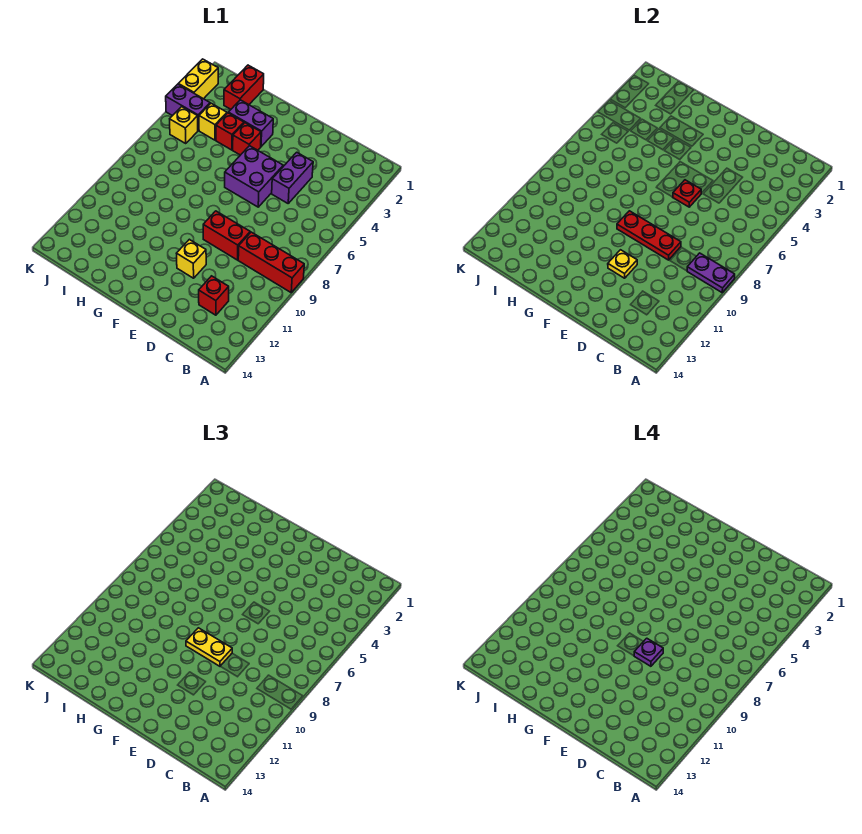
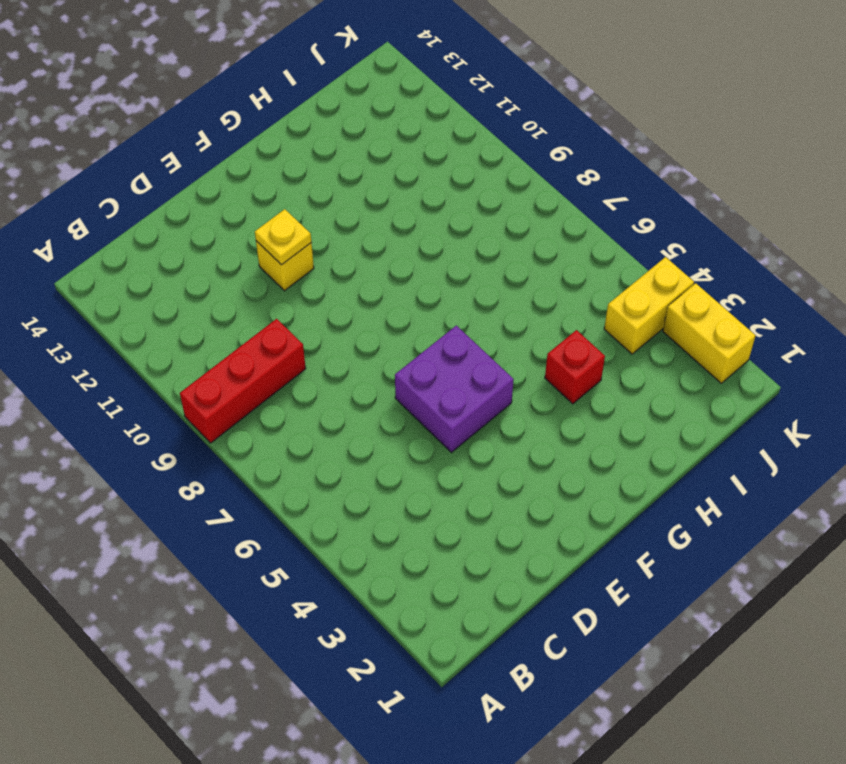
yellow brick J4:K4 level 1 -> purple brick J4:K4 level 1
none -> red brick C12 level 1
none -> purple brick D4:D5 level 1
none -> red brick D9:E9 level 1

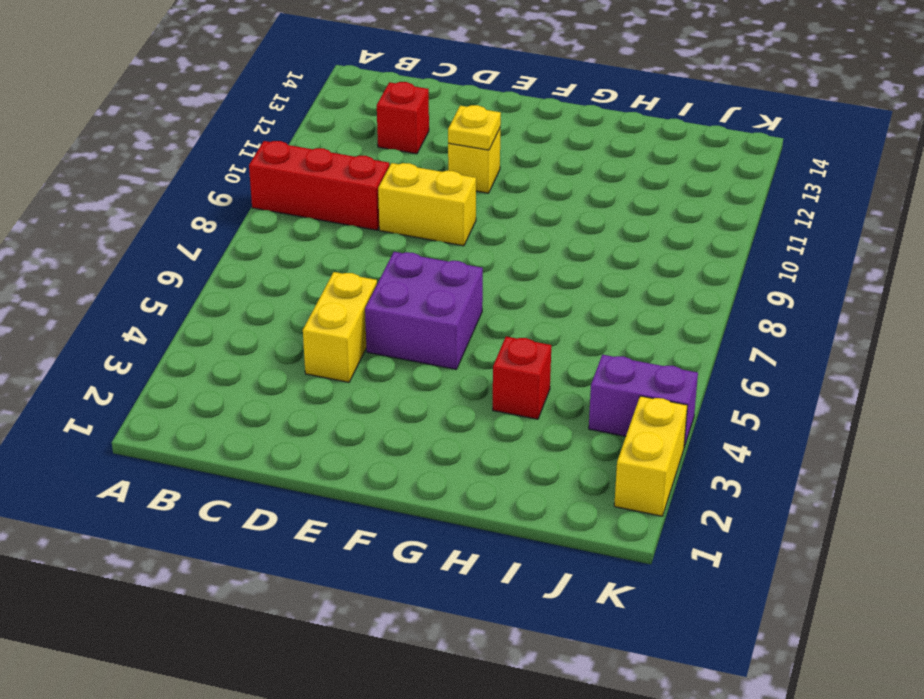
yellow brick D4:D5 level 1 -> purple brick D4:D5 level 1
yellow brick D9:E9 level 1 -> red brick D9:E9 level 1
none -> purple brick G3:H3 level 1
none -> red brick G4 level 1
none -> red brick I1:I2 level 1

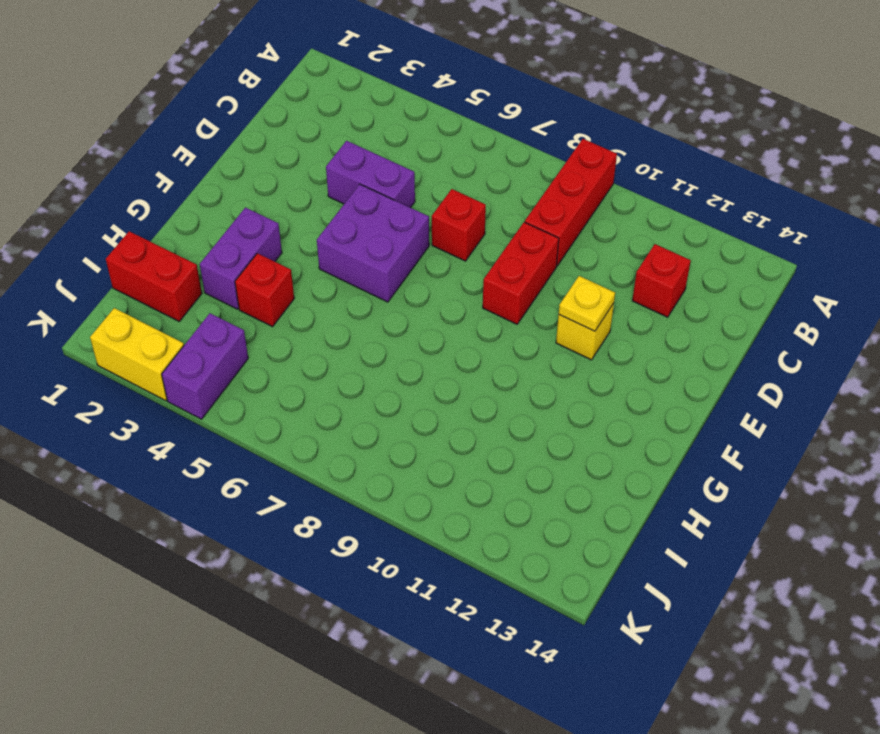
red brick D7 level 1 -> red brick G4 level 1
none -> yellow brick I4 level 1
none -> yellow brick J5 level 1
none -> purple plate A9:B9 level 2

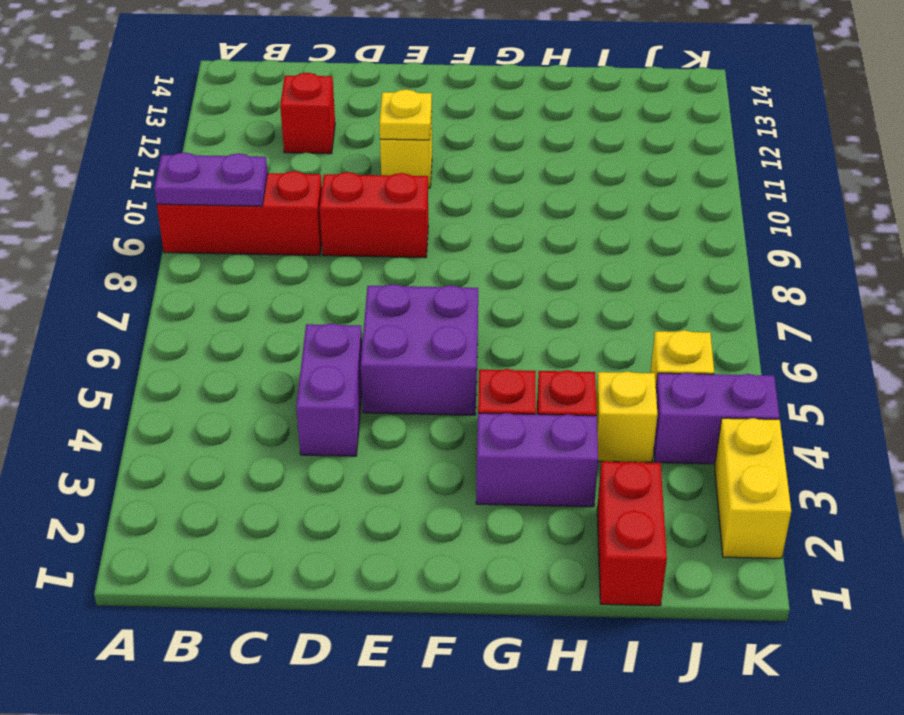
none -> red plate D9:F9 level 2
none -> red plate E6 level 2
none -> yellow plate E9:F9 level 3

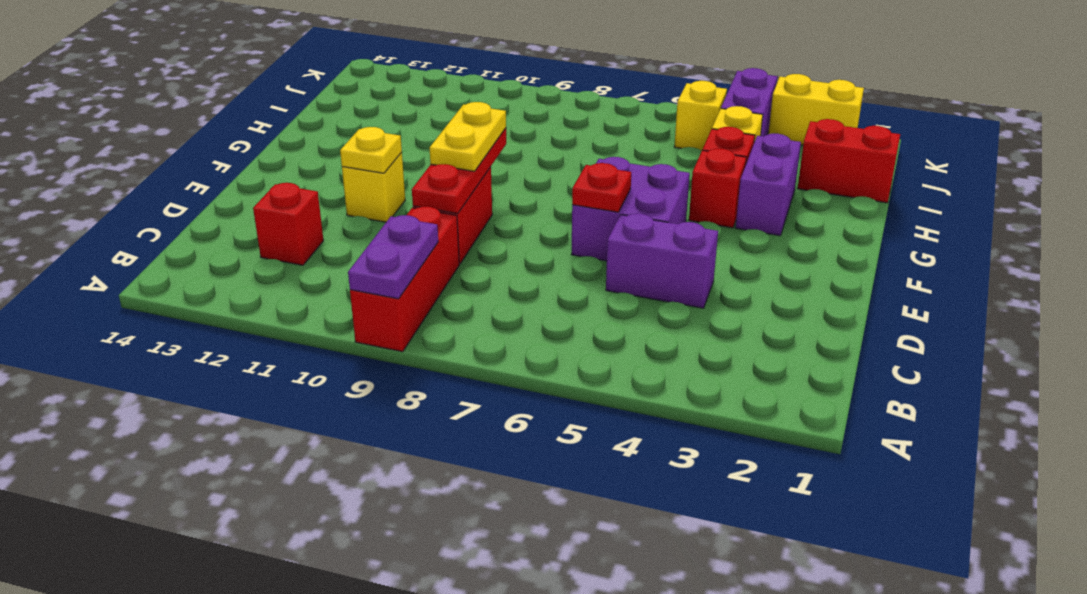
none -> purple plate E9 level 4

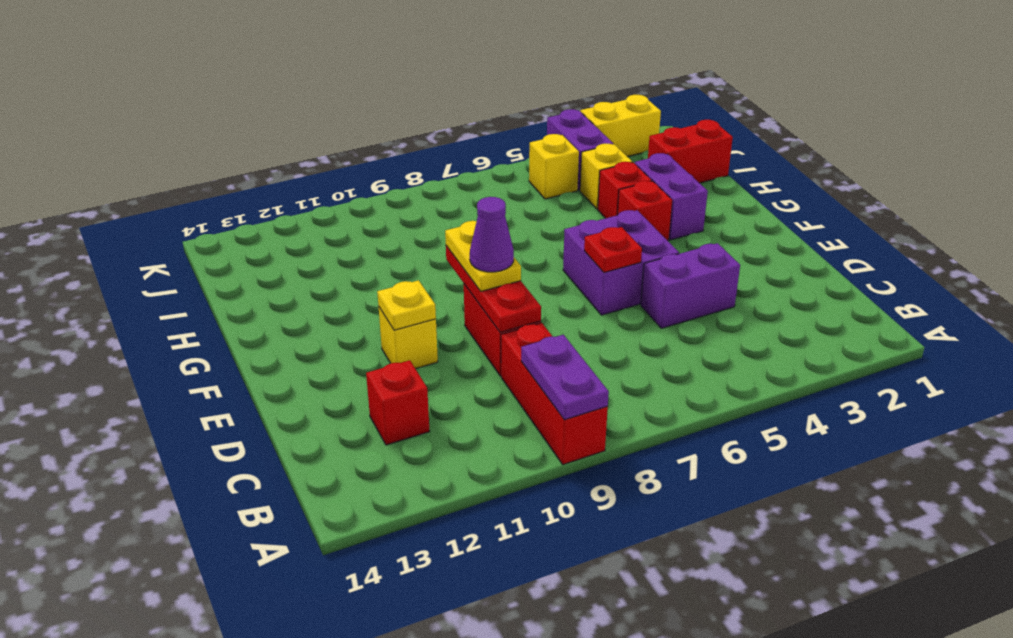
purple cone E9 level 4 -> purple plate E9 level 4

